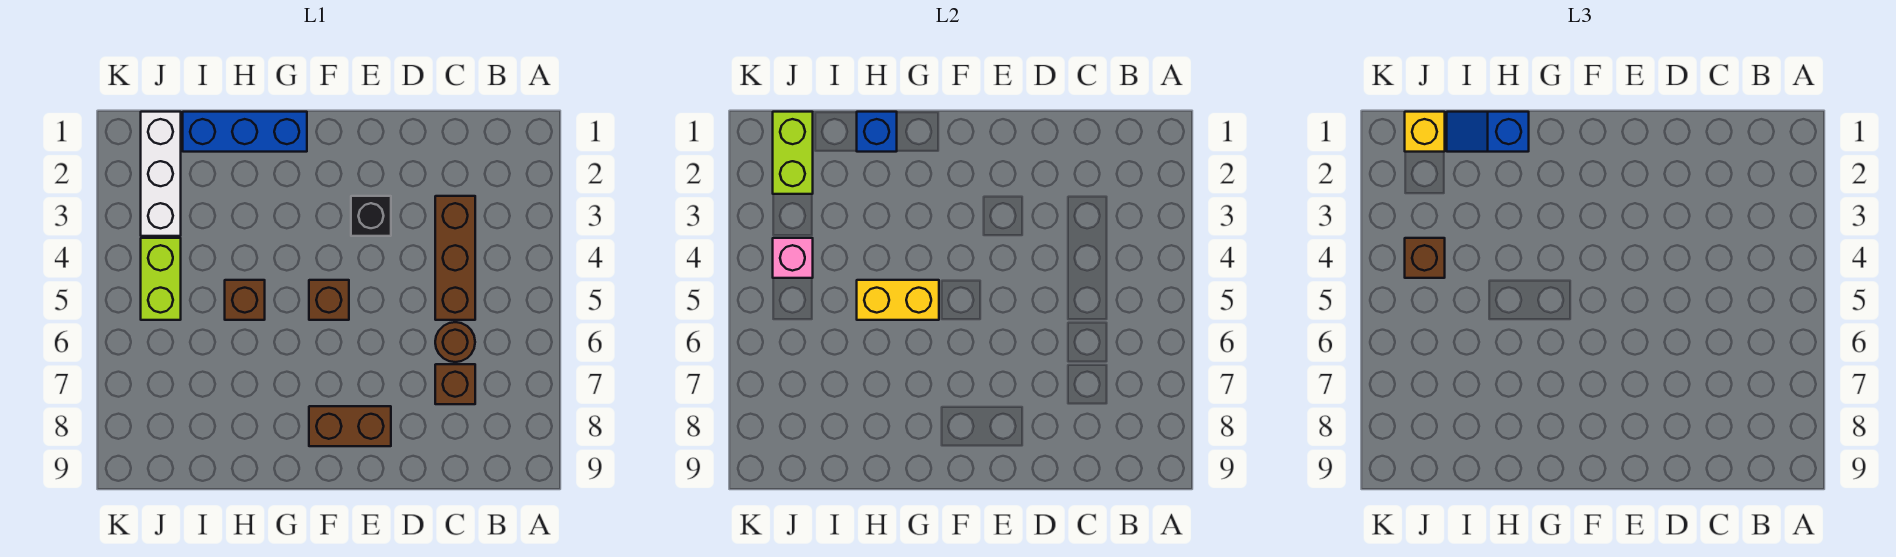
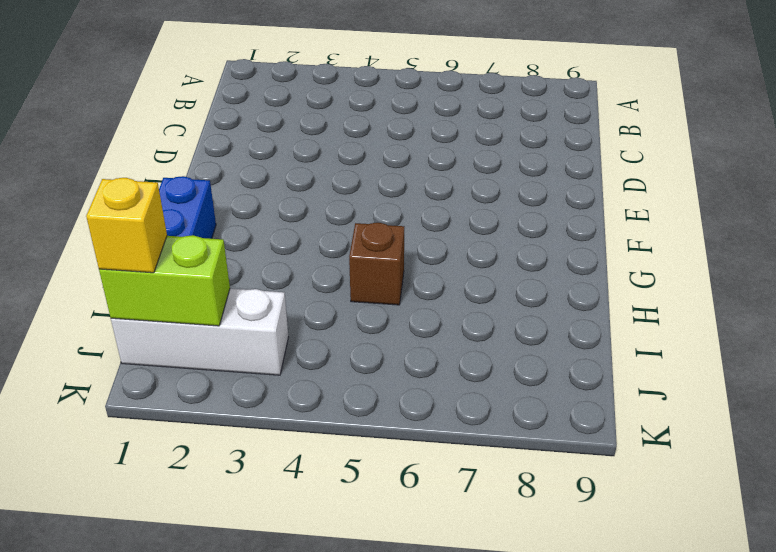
none -> brown brick C3:C5 level 1
none -> brown round brick C6 level 1
none -> brown brick C7 level 1

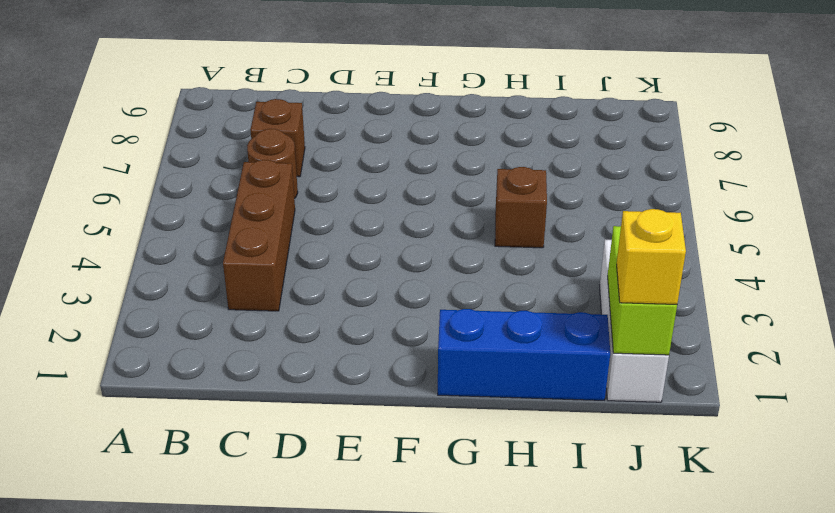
none -> black brick E3 level 1
none -> brown brick E8:F8 level 1
none -> brown brick F5 level 1

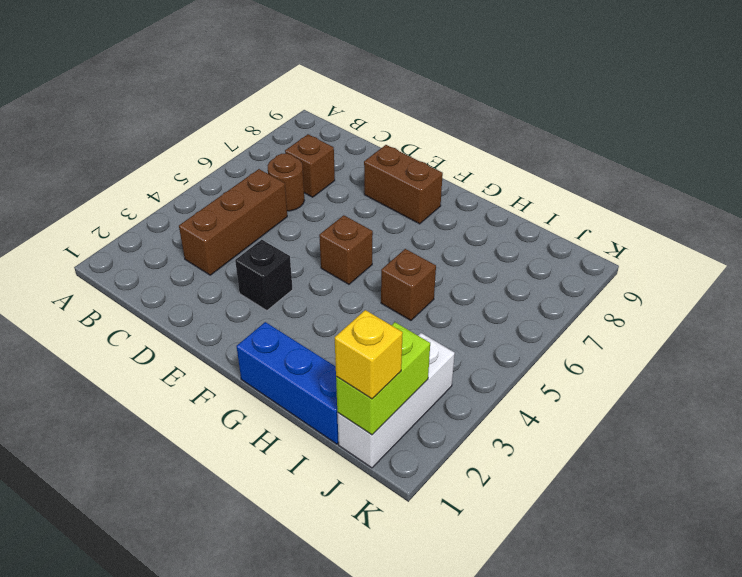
none -> lime brick J4:J5 level 1
none -> yellow brick G5:H5 level 2
none -> blue brick H1 level 2

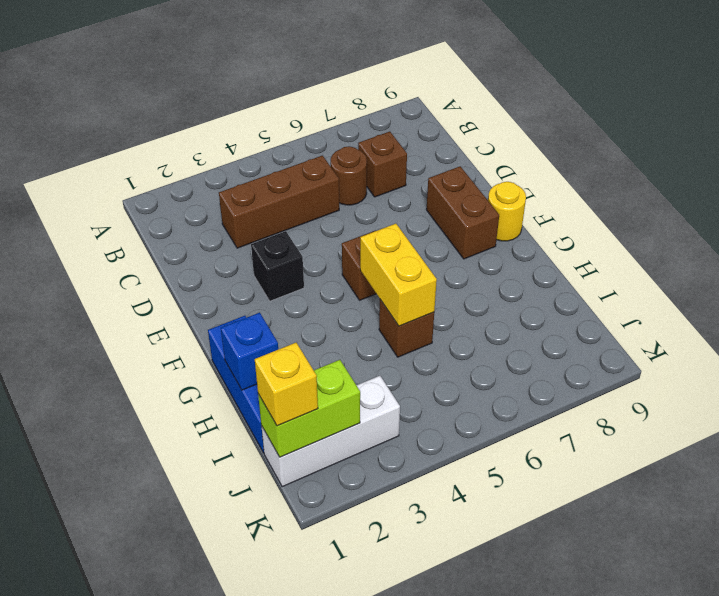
yellow round brick F9 level 1 -> none
none -> lime brick J4:J5 level 1
none -> pink brick J4 level 2
none -> blue slope H1:I1 level 3 top H

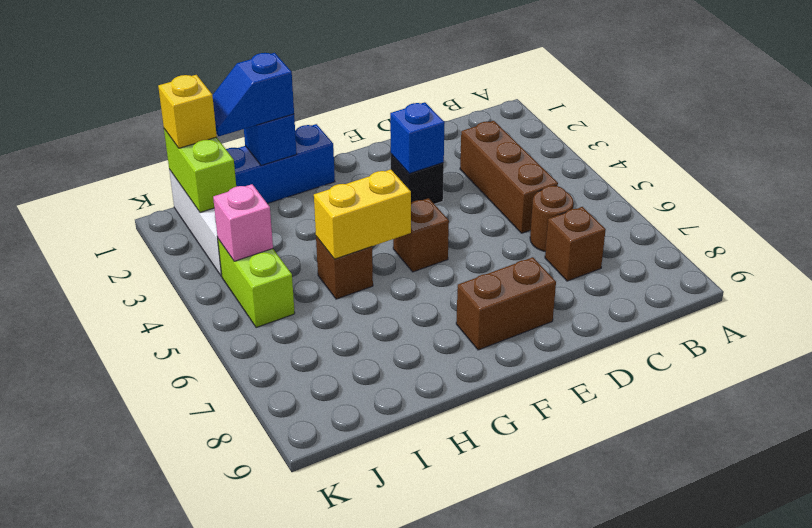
blue brick E3 level 2 -> none
none -> brown brick J4 level 3

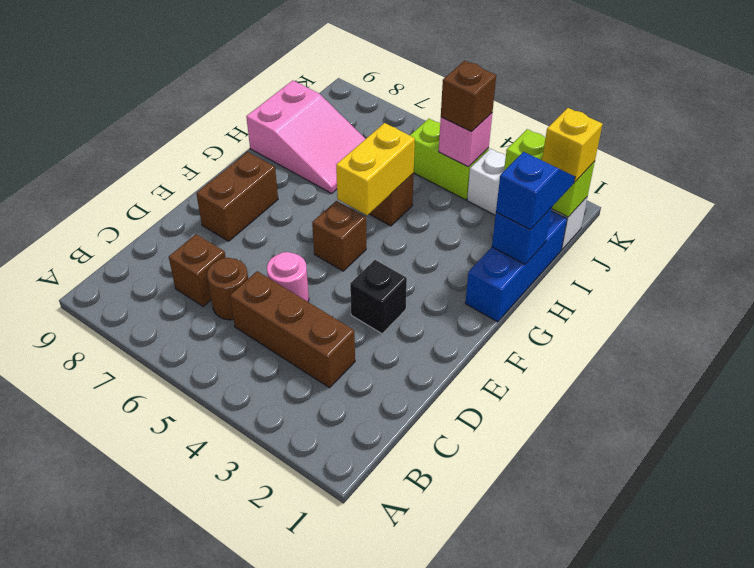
pink round brick D5 level 1 -> none
pink slope H7:I9 level 1 top 9 -> none

